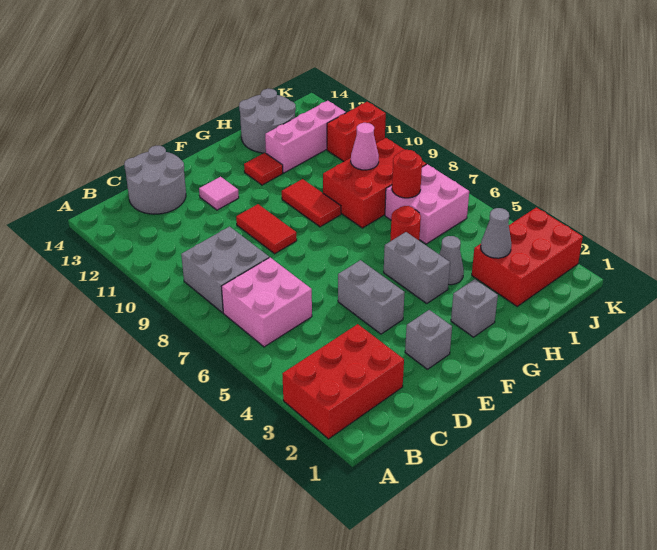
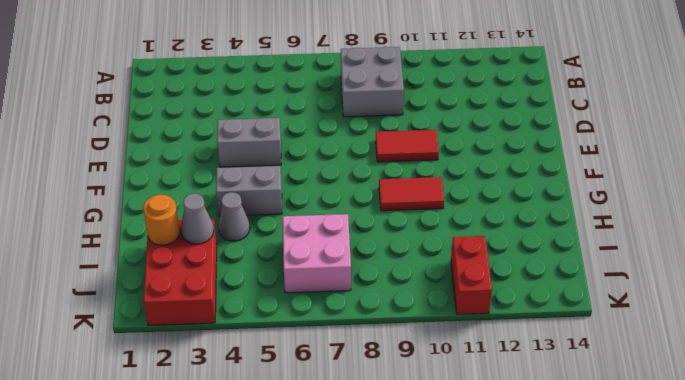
orange round brick I2 level 2 -> none
none -> red brick A2:C3 level 1
none -> pink brick B6:C7 level 1
none -> grey round brick C13:D14 level 1

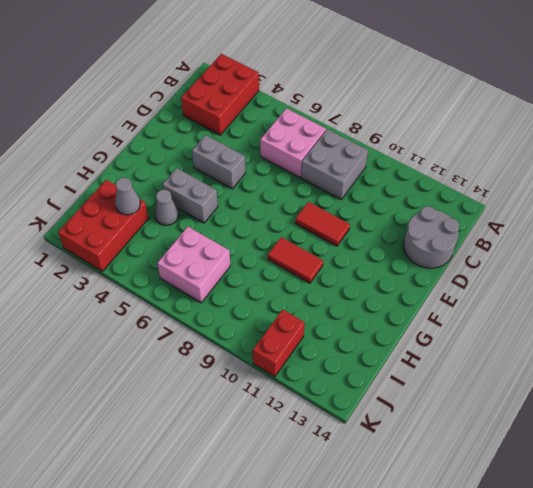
none -> grey brick E2 level 1
none -> pink tile E12 level 1
none -> grey brick G2 level 1

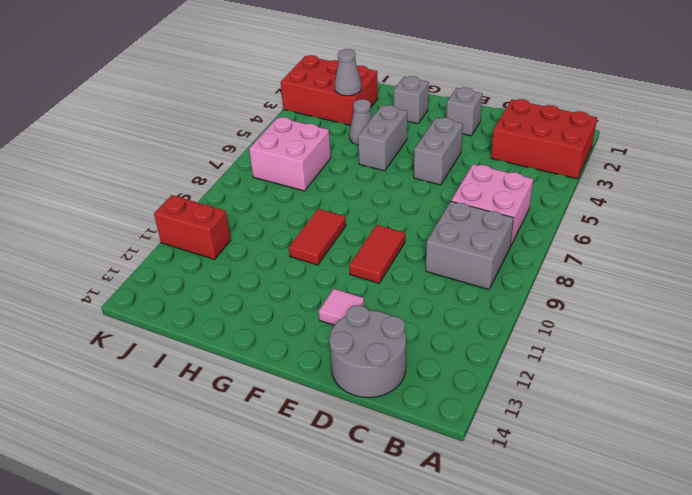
none -> red tile G12 level 1
none -> red round brick H6 level 1
none -> red brick H8:J9 level 1

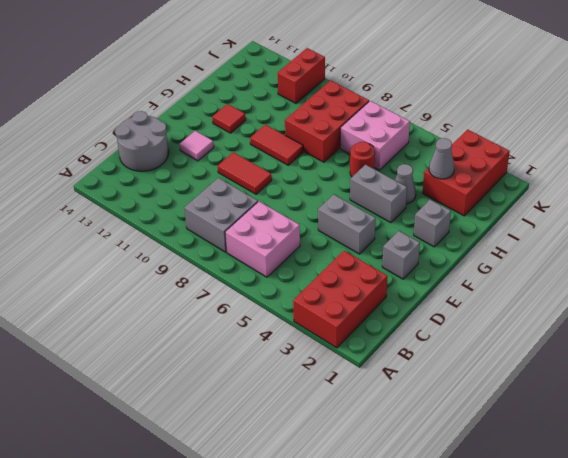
none -> pink brick H12:J12 level 1
none -> grey round brick H13:I14 level 1
none -> red round brick I7 level 2

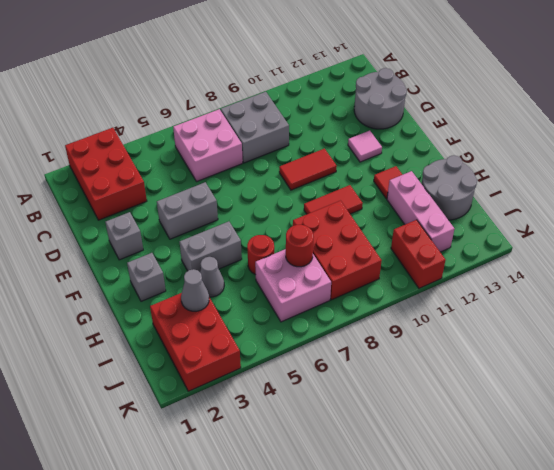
none -> pink cone I9 level 2

